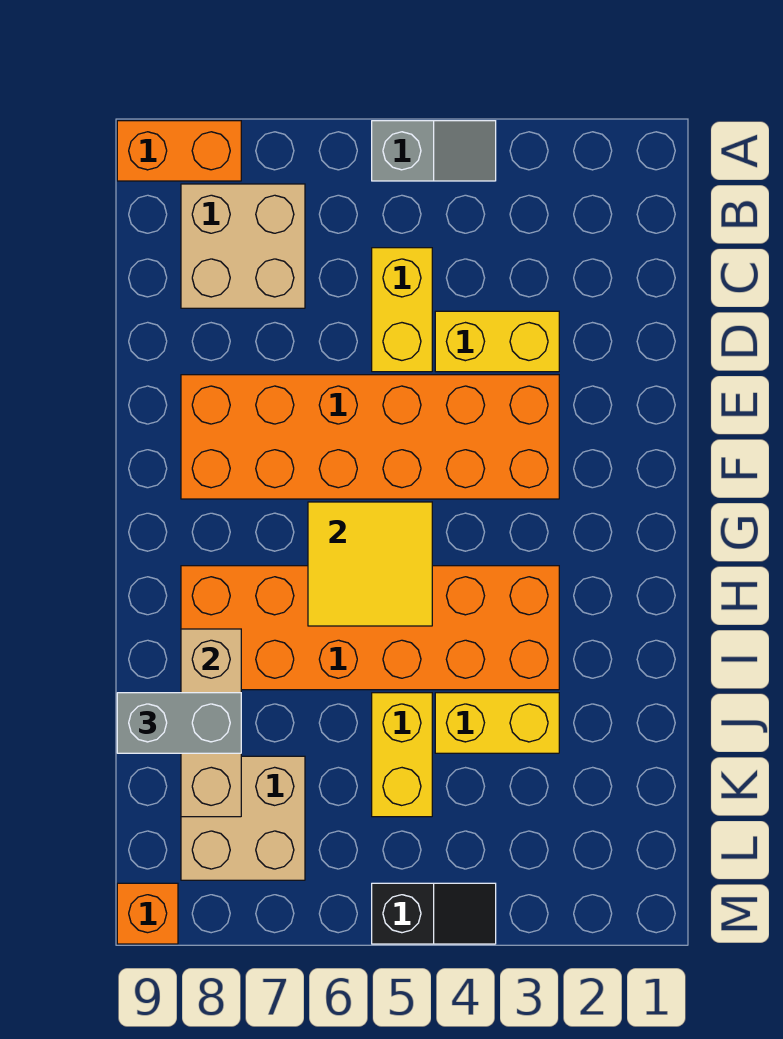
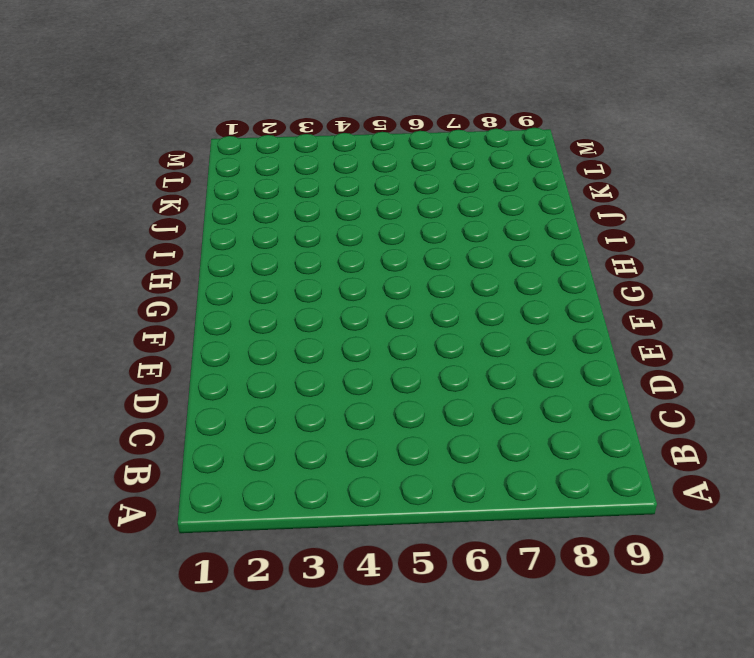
none -> grey slope A4:A5 level 1 top 5
none -> orange brick A8:A9 level 1
none -> tan brick B7:C8 level 1

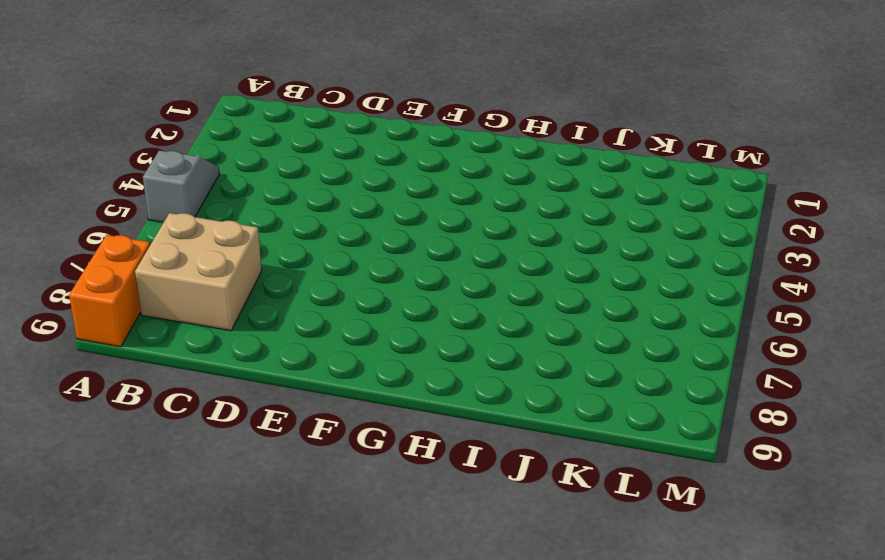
none -> yellow brick C5:D5 level 1
none -> yellow brick D3:D4 level 1
none -> orange brick E3:F8 level 1

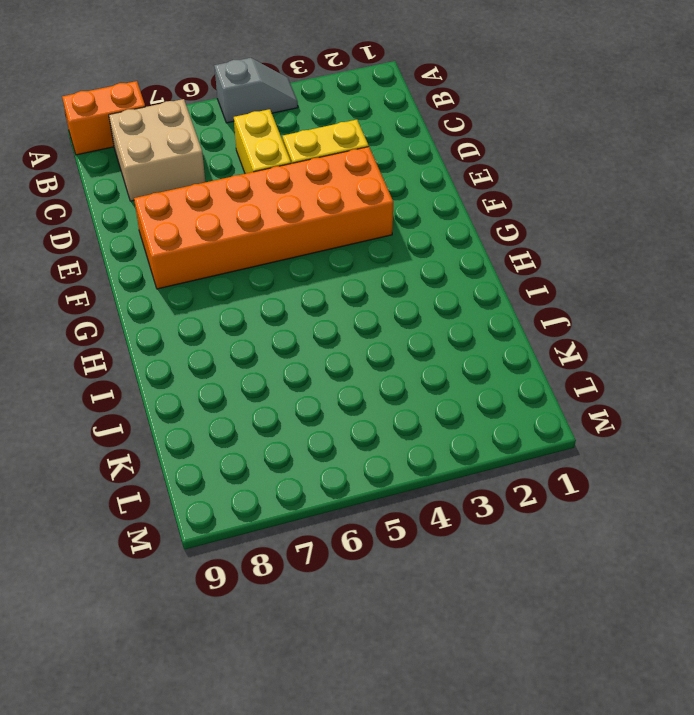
none -> orange brick H3:I8 level 1
none -> yellow brick J3:J4 level 1
none -> yellow brick J5:K5 level 1

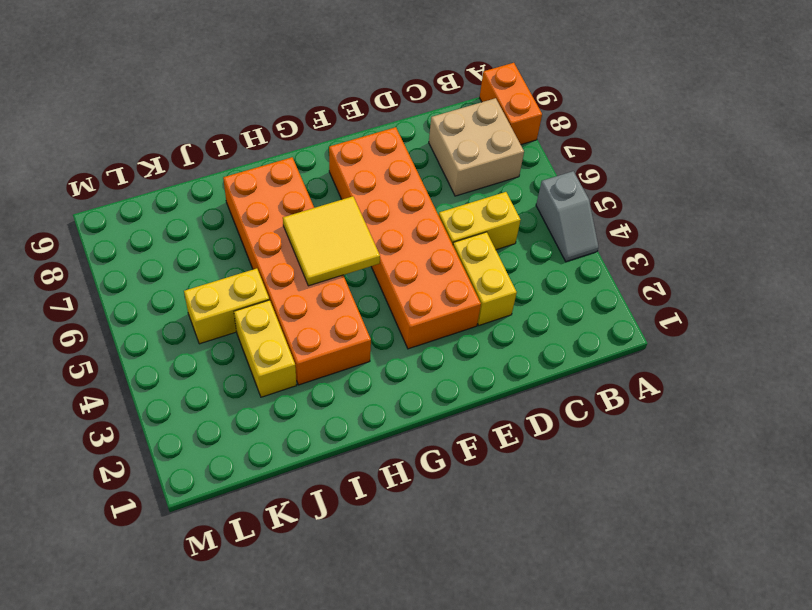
none -> tan brick K7:L8 level 1
none -> black slope M4:M5 level 1 top 5
none -> orange brick M9 level 1

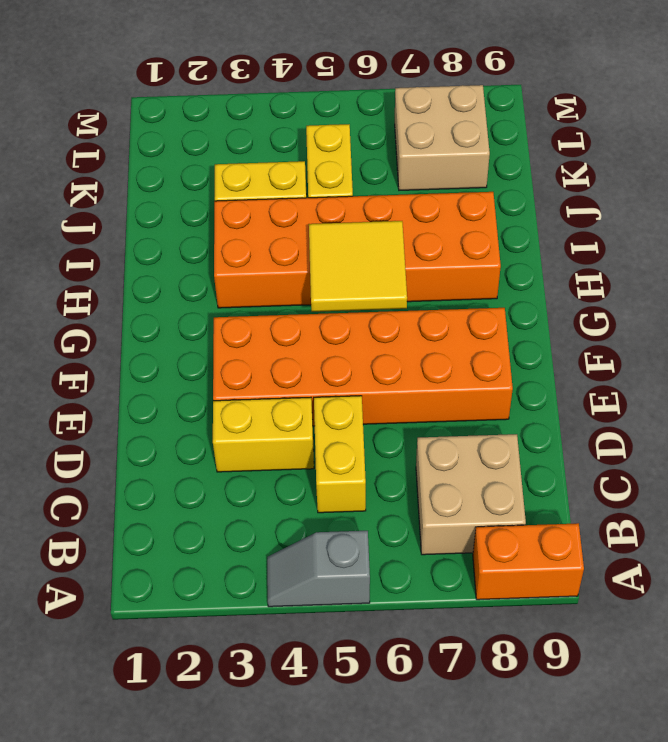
none -> black slope M4:M5 level 1 top 5
none -> orange brick M9 level 1
none -> tan brick I8:K8 level 2

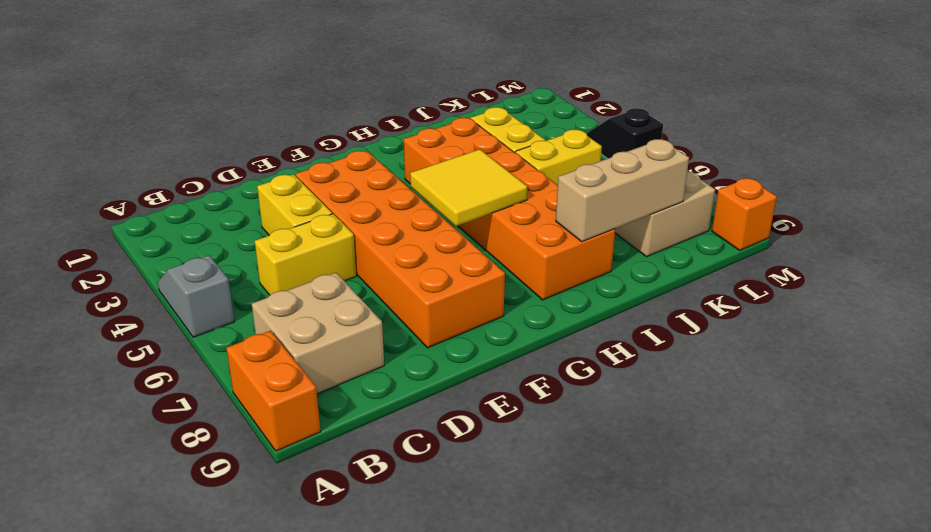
none -> grey brick J8:J9 level 3

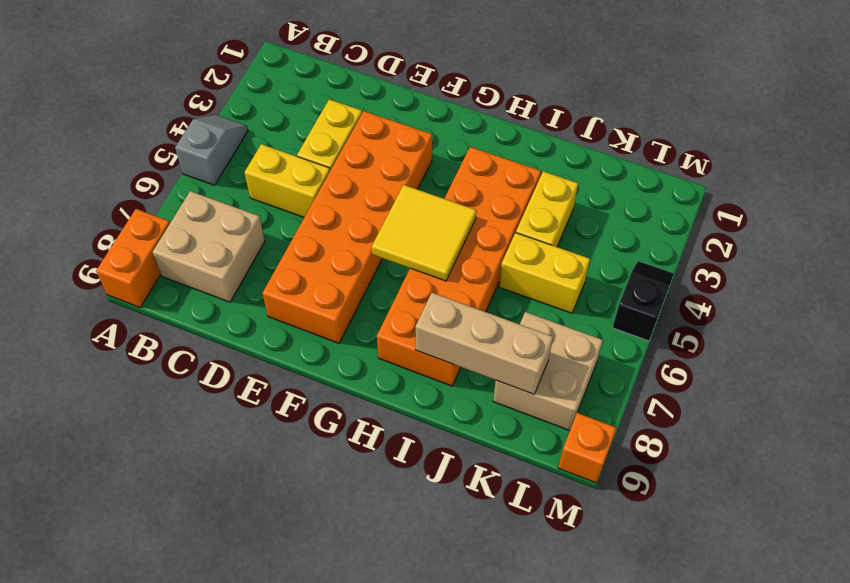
none -> grey brick J8:J9 level 3

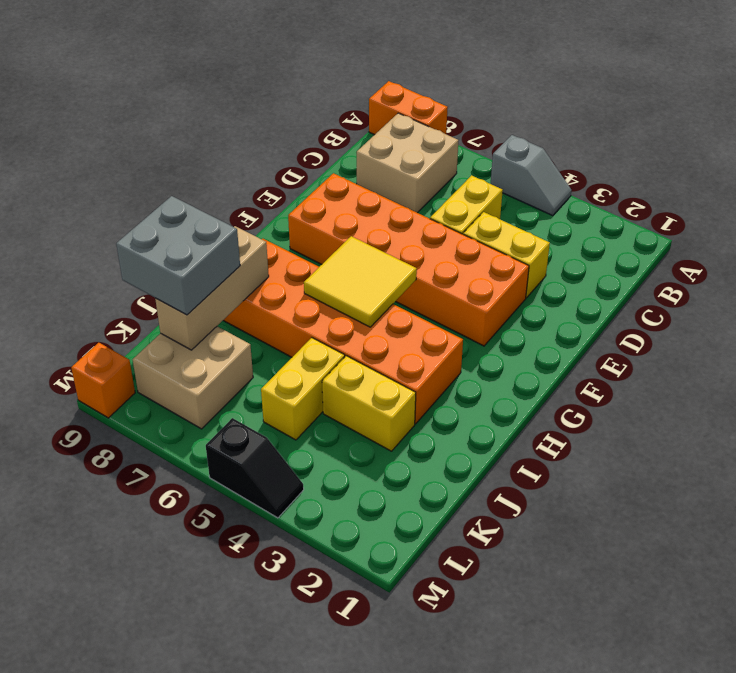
grey brick J8:K9 level 3 -> grey brick J8:J9 level 3

